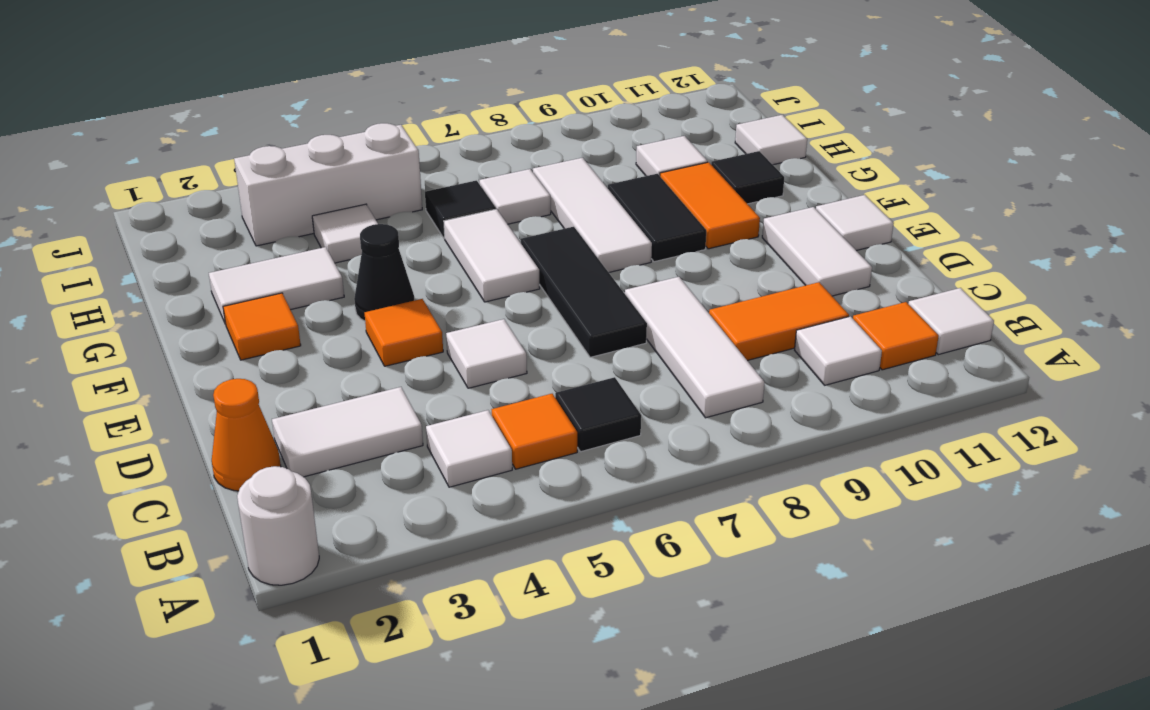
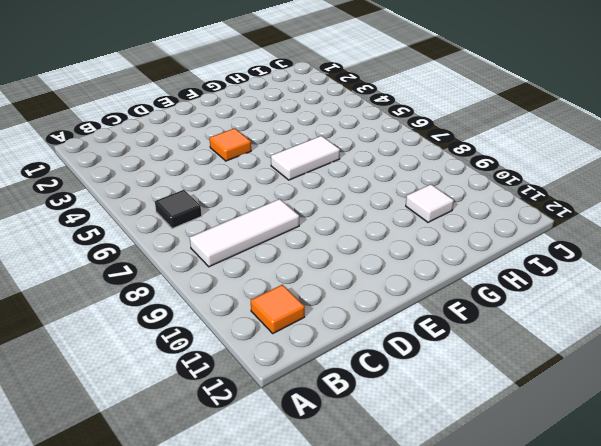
none -> white round brick A1 level 1
none -> white tile B4 level 1
none -> orange tile B5 level 1
none -> white tile B10 level 1

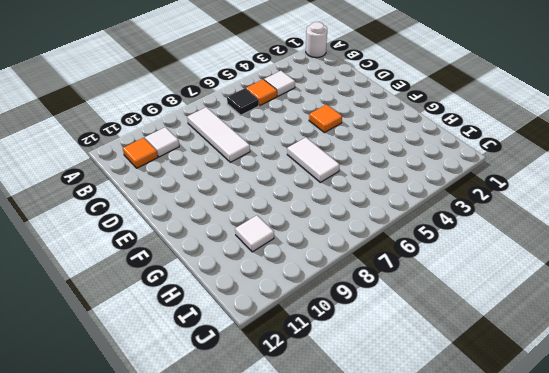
none -> white tile B12 level 1
none -> orange cone C1 level 1
none -> white tile C2:C3 level 1
none -> orange tile C9:C10 level 1

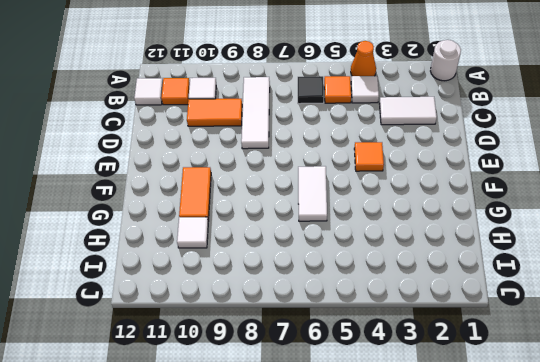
orange cone A4 level 1 -> orange cone C1 level 1
none -> white tile D5 level 1
none -> black tile D7:F7 level 1
none -> white tile D11:E11 level 1
none -> white tile E12 level 1

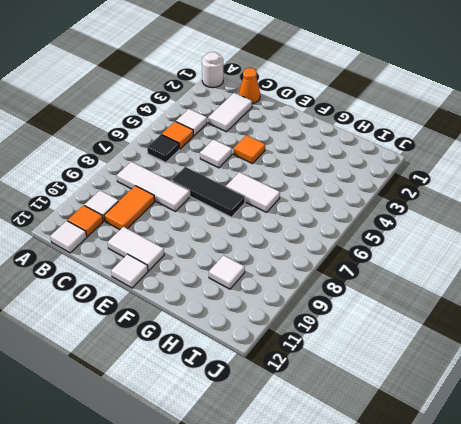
none -> orange tile F2 level 1
none -> black cone F4 level 1
none -> white tile F8:H8 level 1
none -> black tile F9:G9 level 1

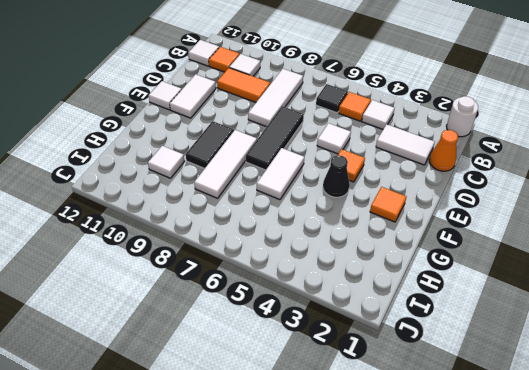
none -> orange tile F10:G10 level 1
none -> white tile G2:G3 level 1
none -> black tile G11 level 1
none -> white tile H4 level 1

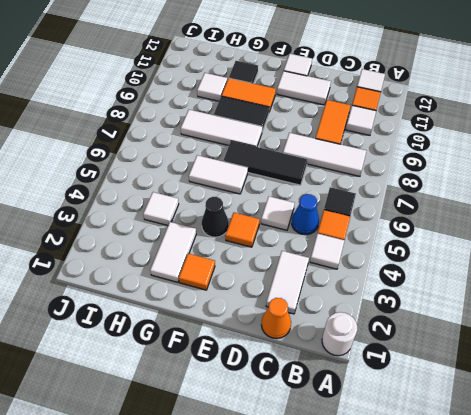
blue cone C5 level 1 -> none
none -> black tile H6 level 1
none -> white tile H7 level 1
none -> white tile H12 level 1
none -> white brick I3:I5 level 1

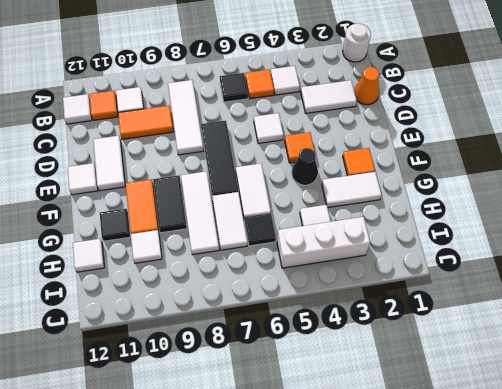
white tile G7:H7 level 1 -> white tile H7 level 1

